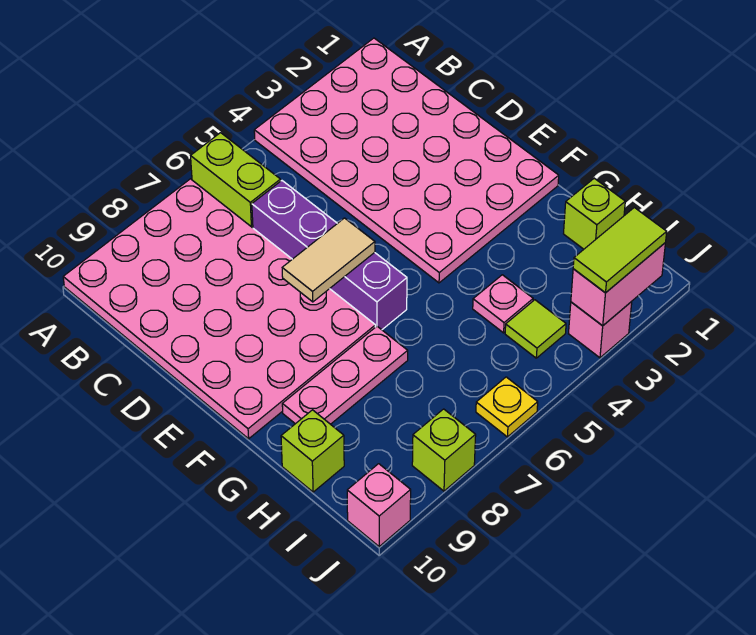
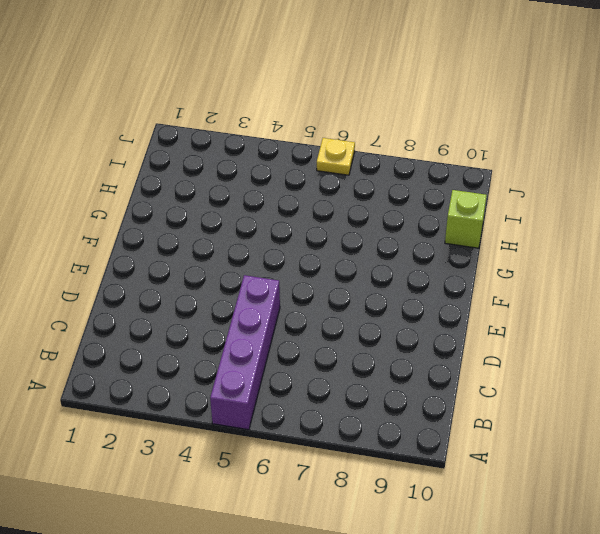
purple brick A5:D5 level 1 -> purple brick C6:F6 level 1
none -> pink plate A1:F4 level 1
none -> lime brick A6:B6 level 1
none -> pink plate A7:F10 level 1

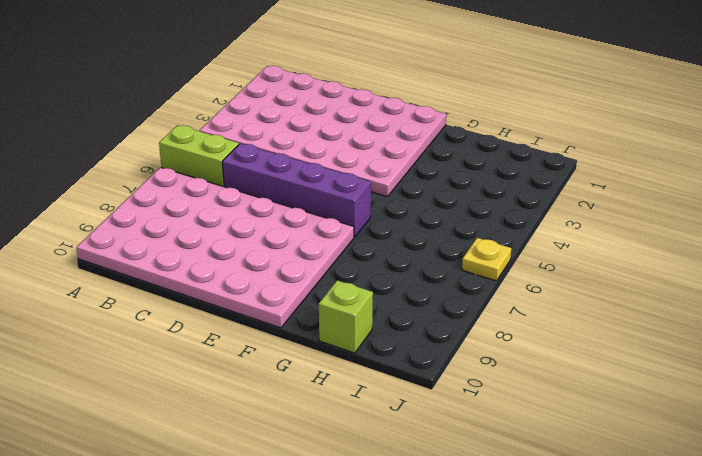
none -> pink plate G7:G9 level 1
none -> lime brick H1 level 1
none -> pink plate H4 level 1

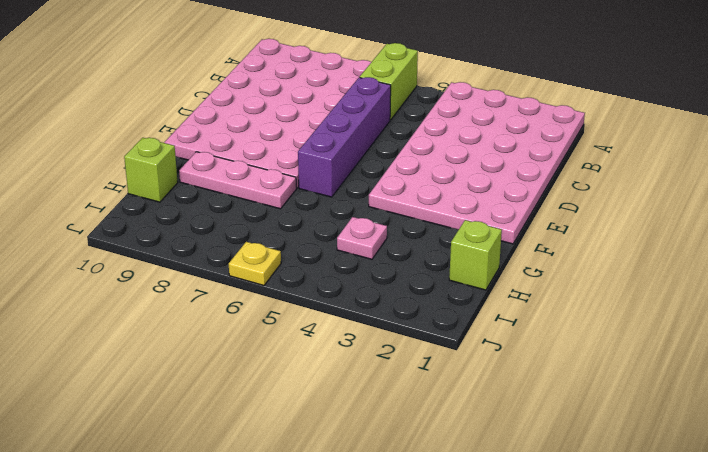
none -> lime tile I4 level 1
none -> pink brick J3 level 1
none -> lime brick J8 level 1

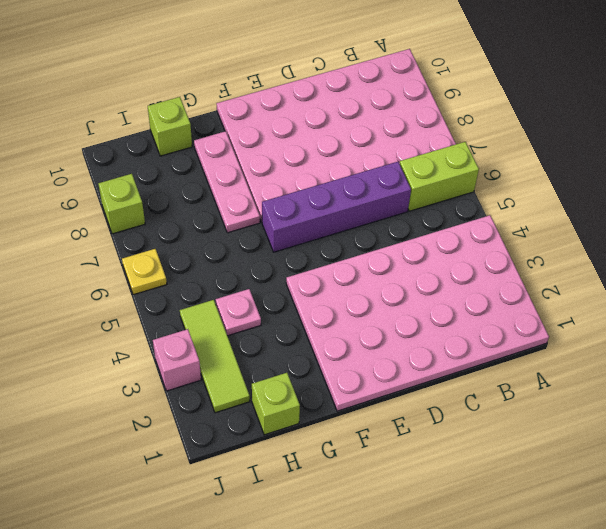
lime tile I2:I4 level 1 -> lime tile I4 level 1
none -> pink brick J10 level 1
none -> tan tile E6:E7 level 2
none -> pink brick J2:J3 level 2

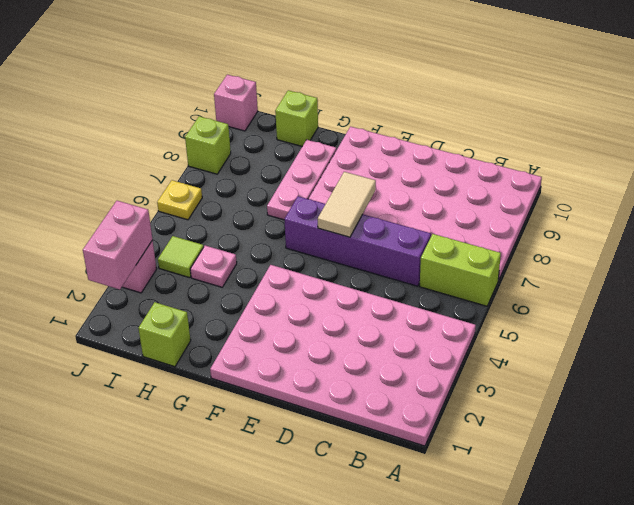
none -> lime tile J2:J3 level 3

